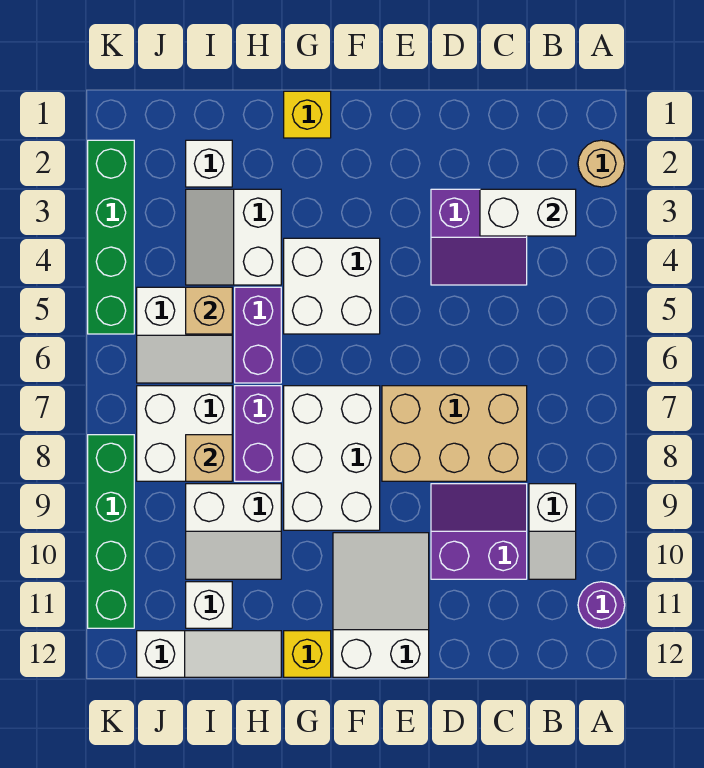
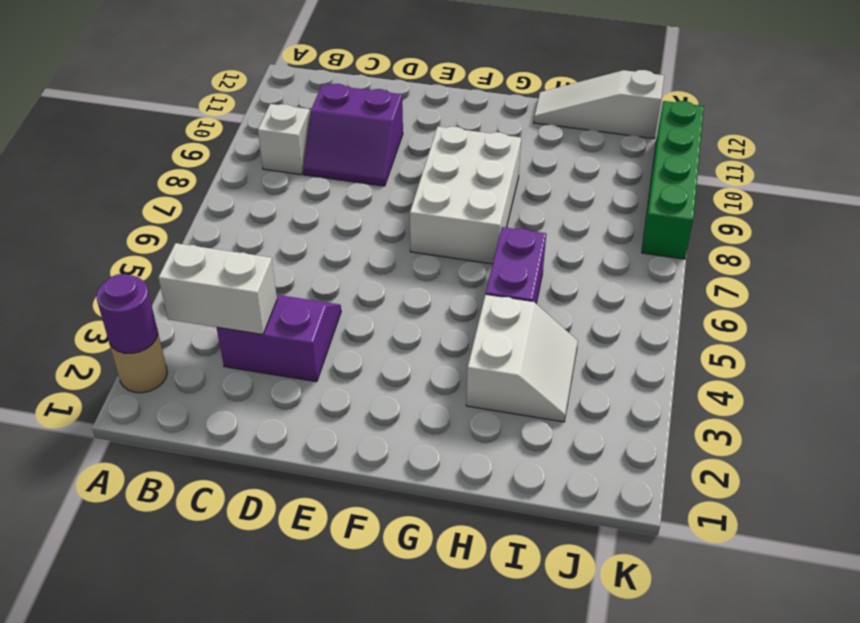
purple round brick A2 level 2 -> purple round brick A11 level 1
none -> tan brick C7:E8 level 1
none -> white slope E10:F12 level 1 top 12
none -> white brick F4:G5 level 1

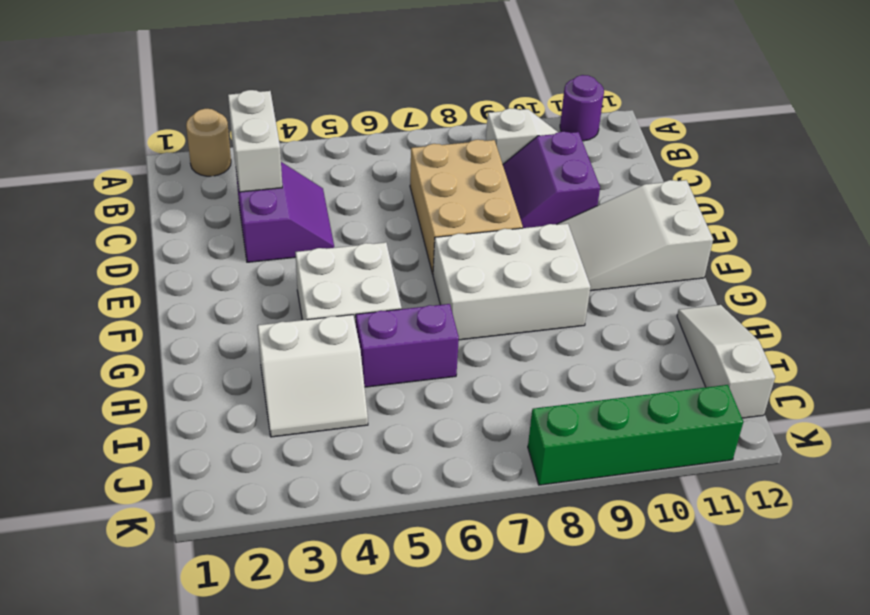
none -> yellow brick G1 level 1
none -> yellow brick G12 level 1
none -> purple brick H7:H8 level 1

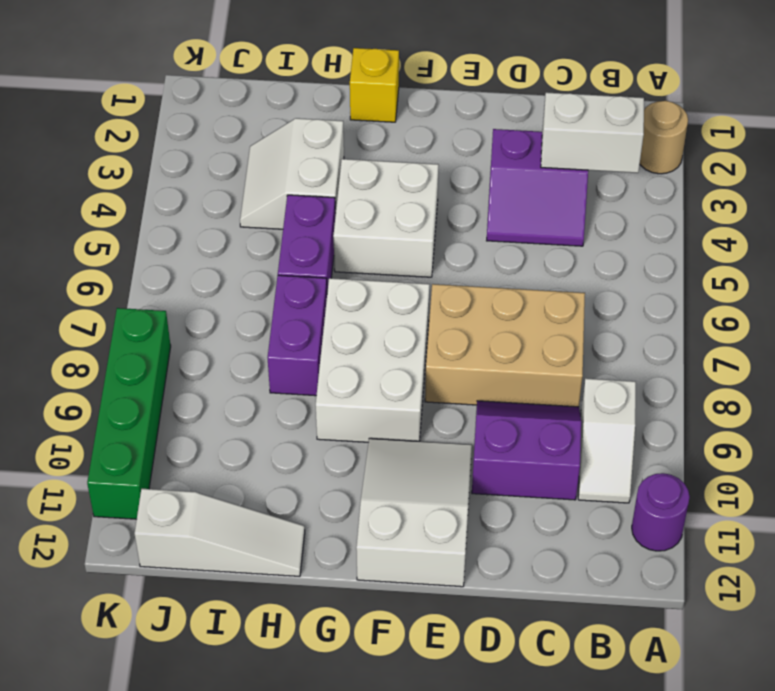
none -> yellow brick G12 level 1
none -> white slope H9:I10 level 1 top 9
none -> white brick I2 level 1

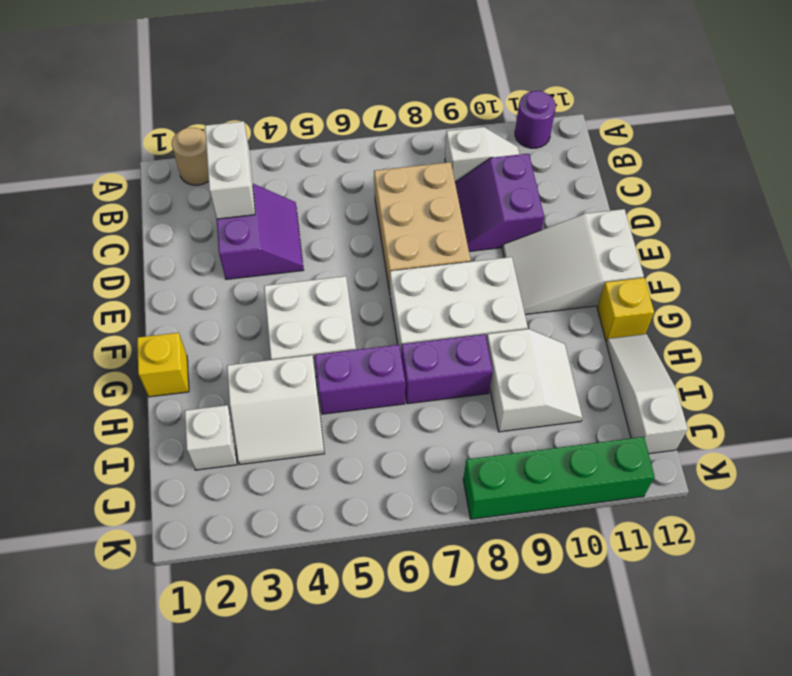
none -> white slope I5:J6 level 1 top 5
none -> white brick I7:J8 level 1
none -> white brick I11 level 1

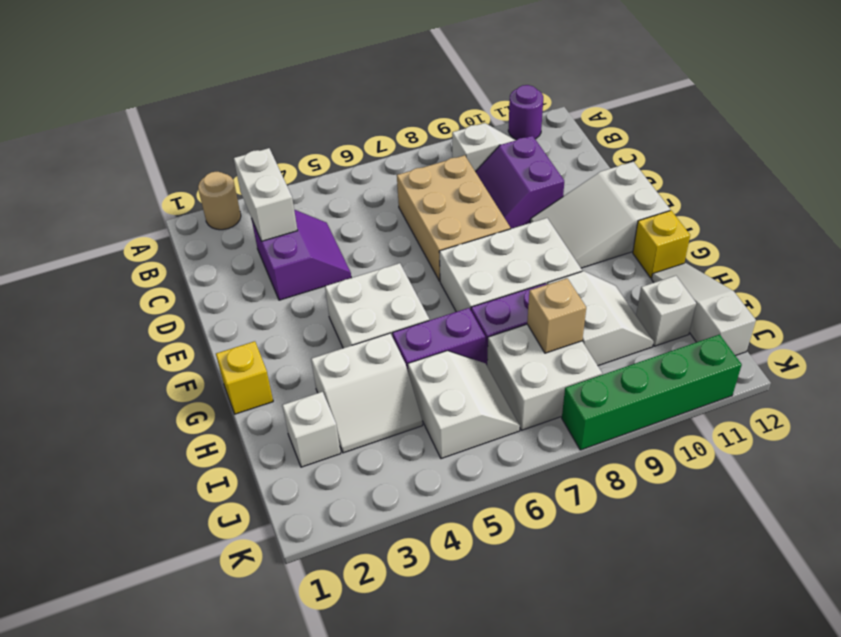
none -> green brick K2:K5 level 1
none -> tan brick I5 level 2

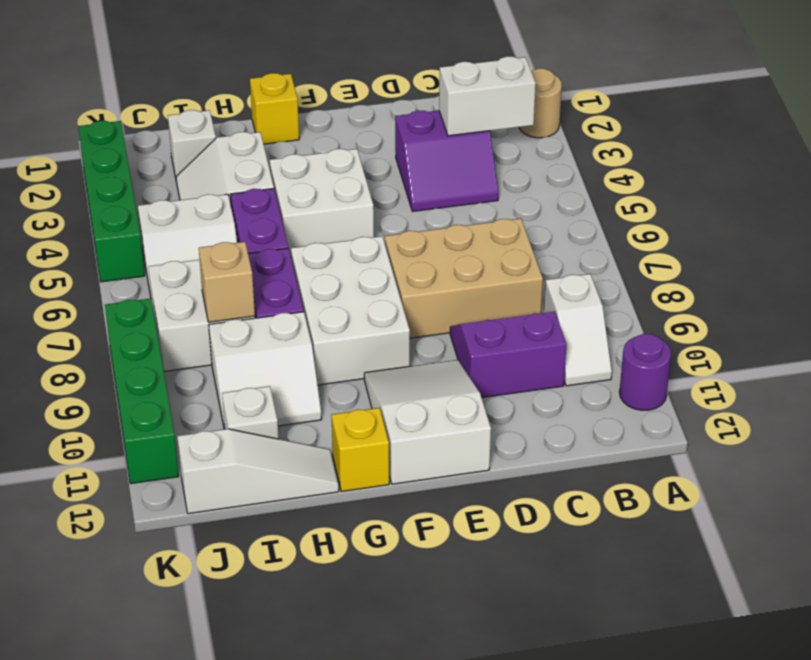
none -> tan brick I5 level 2

